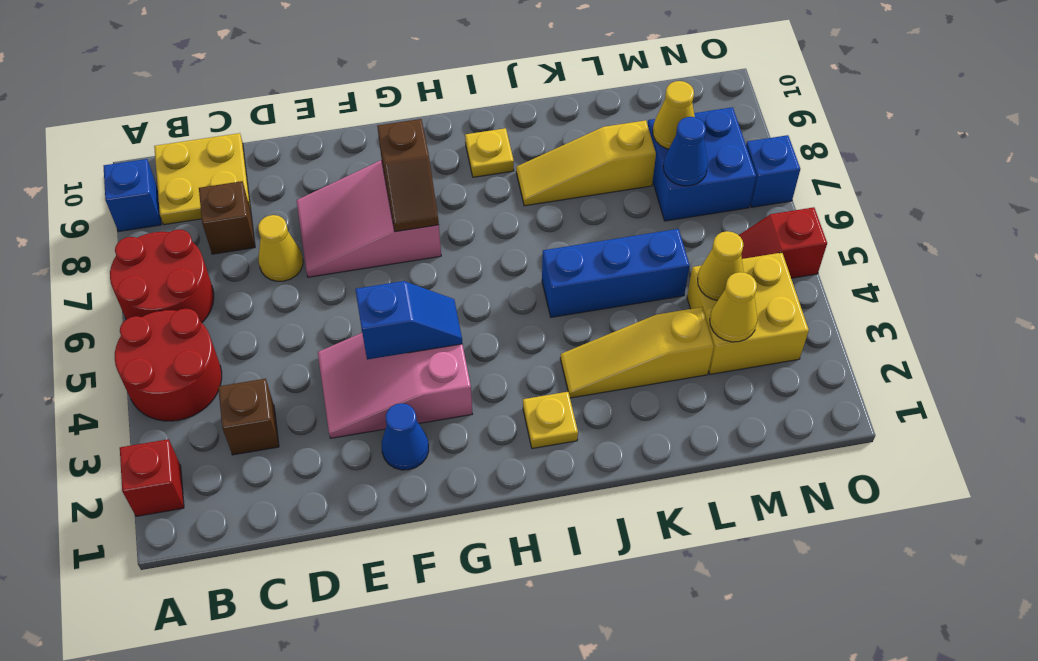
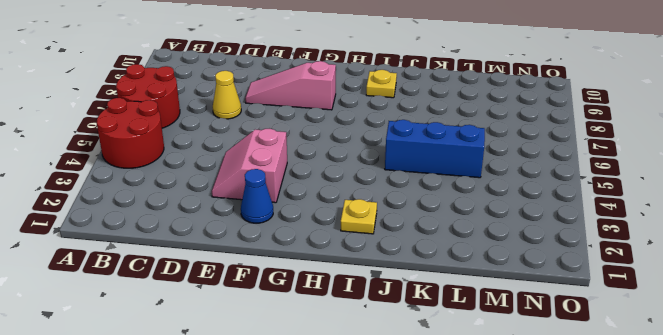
pink slope E3:F4 level 1 top F -> pink slope E3:G4 level 1 top G
pink slope E8:G8 level 1 top G -> pink slope E7:G8 level 1 top G
none -> red brick A2 level 1
none -> blue brick A9 level 1
none -> yellow plate B9:C10 level 1

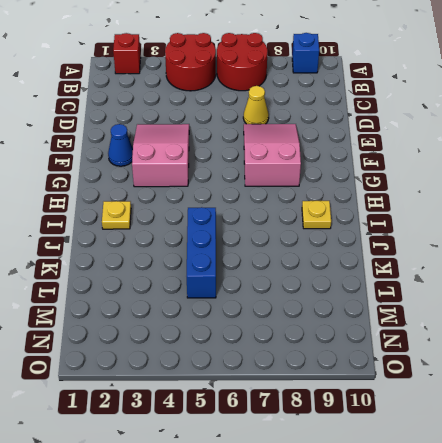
none -> yellow plate B9:C10 level 1
none -> brown brick C3 level 1
none -> brown brick C8 level 1

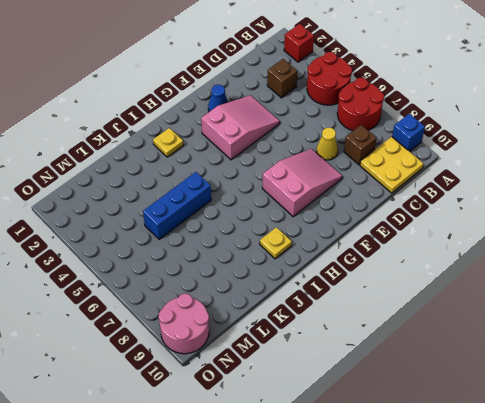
pink round brick N9:O10 level 1 -> none
none -> yellow slope J3:L3 level 1 top L
none -> yellow slope J8:L8 level 1 top L
none -> yellow brick M3:N4 level 1

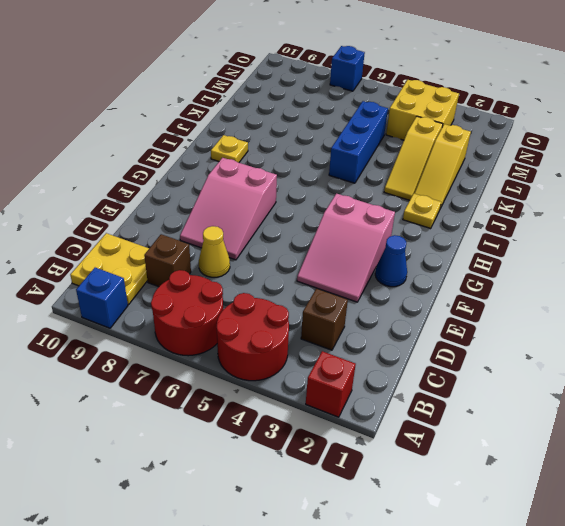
yellow slope J2:L2 level 1 top L -> yellow slope J8:L8 level 1 top L
none -> blue brick M7:N8 level 1
none -> red slope N5:O5 level 1 top O
none -> blue slope F4:G4 level 2 top F

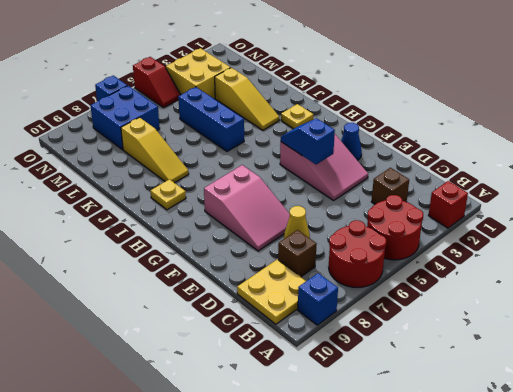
none -> brown slope G7:G8 level 2 top 8
none -> yellow cone M3 level 2
none -> yellow cone M4 level 2

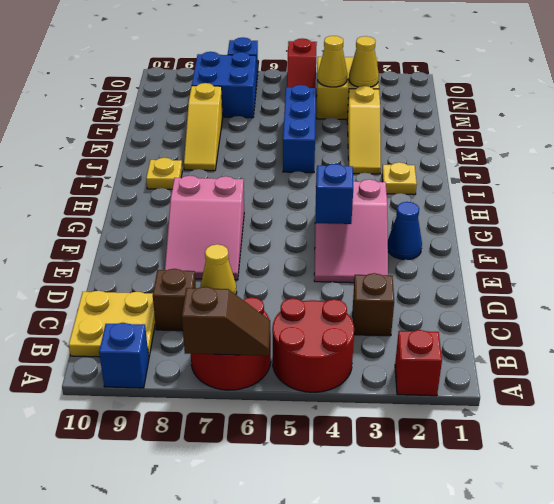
brown slope A6:A7 level 2 top 7 -> brown slope G7:G8 level 2 top 8
none -> blue cone M7 level 2
none -> yellow cone M8 level 2

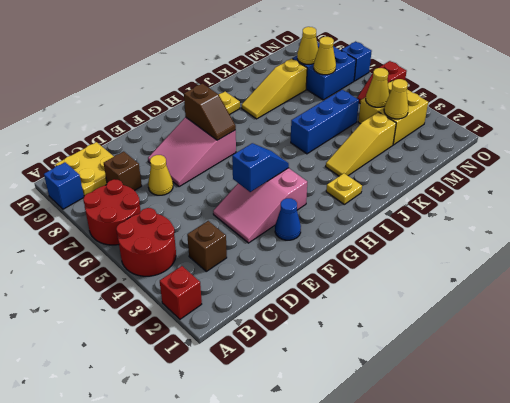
yellow cone M7 level 2 -> blue cone M7 level 2

